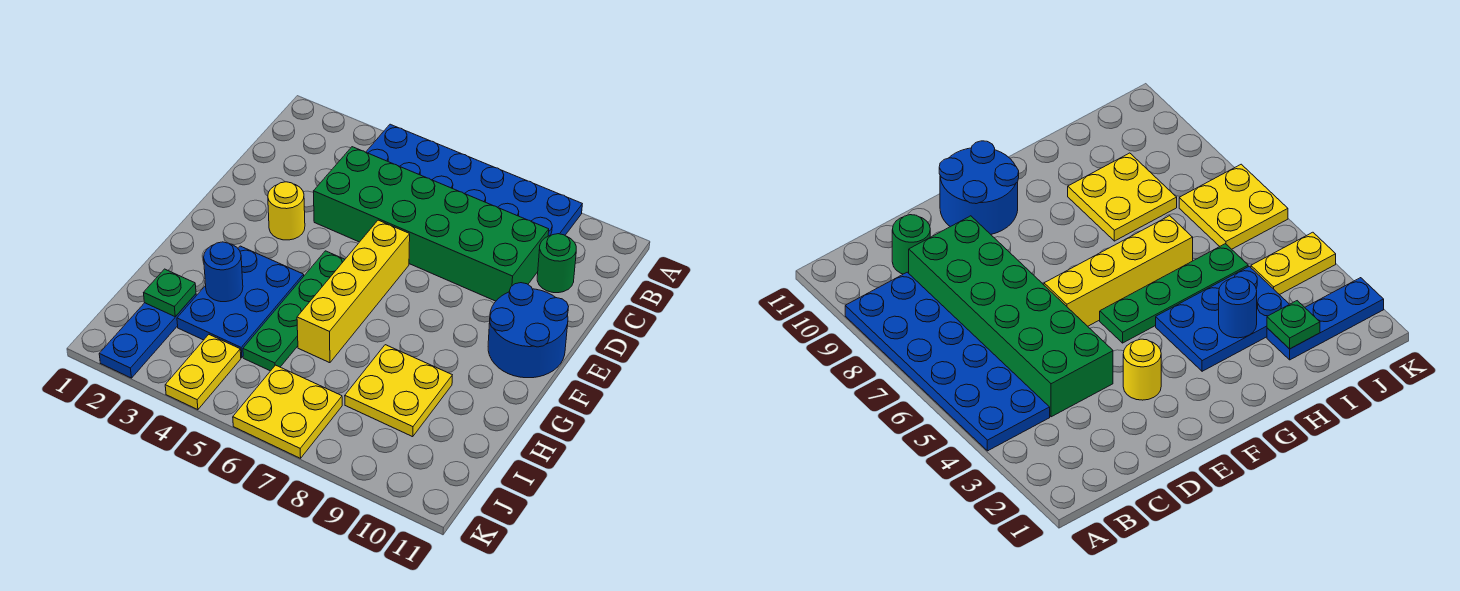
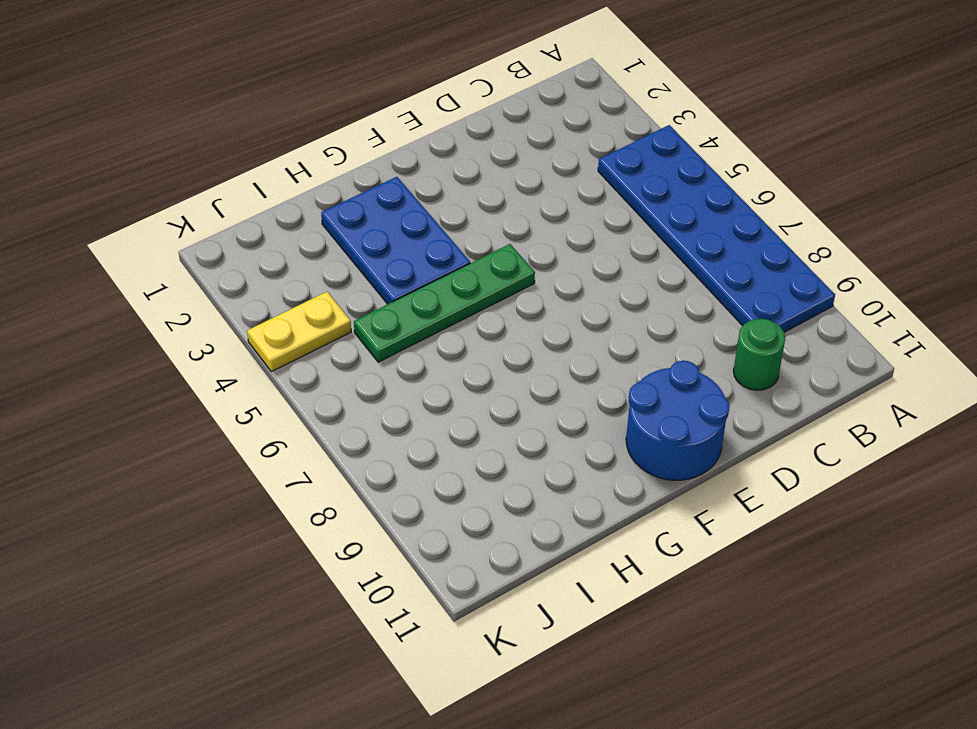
blue plate G2:H4 level 1 -> blue plate G3:I4 level 1
none -> green brick C4:D9 level 1
none -> yellow round brick E3 level 1
none -> yellow brick E6:H6 level 1

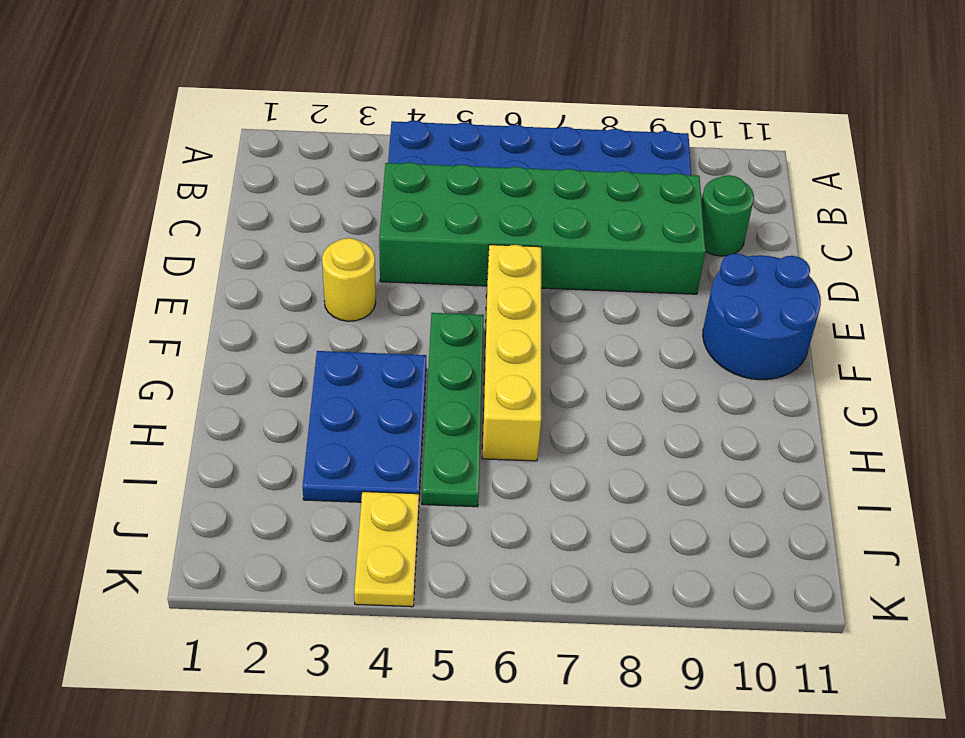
none -> yellow plate H8:I9 level 1
none -> blue plate I2:K2 level 1
none -> yellow plate J6:K7 level 1

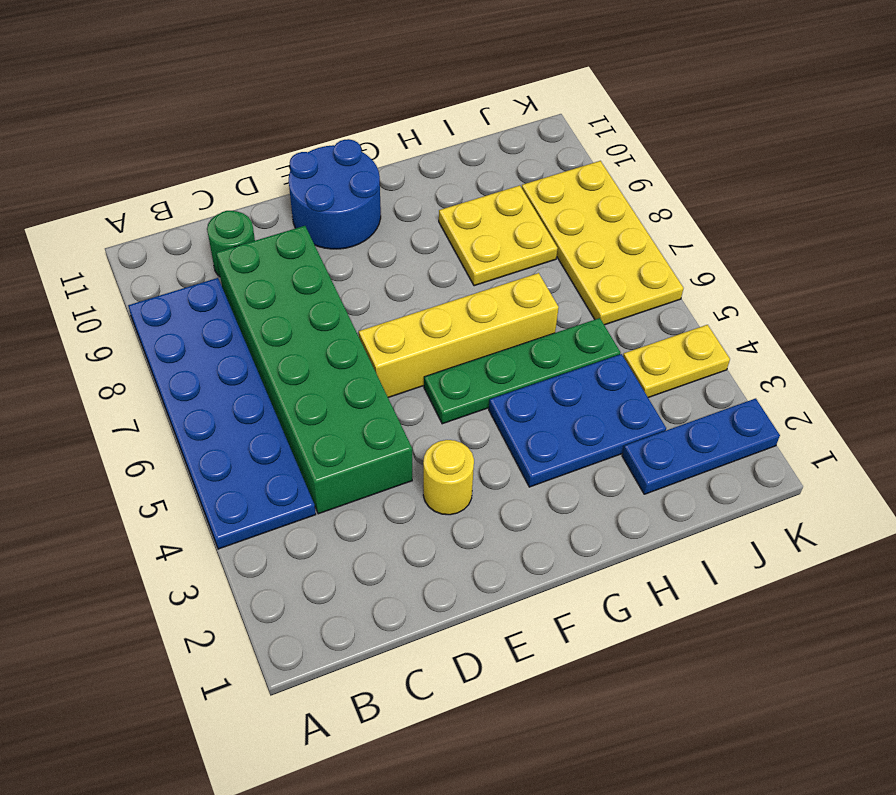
yellow plate J6:K9 level 1 -> yellow plate J6:K7 level 1
none -> blue round brick H3 level 2
none -> green plate I2 level 2

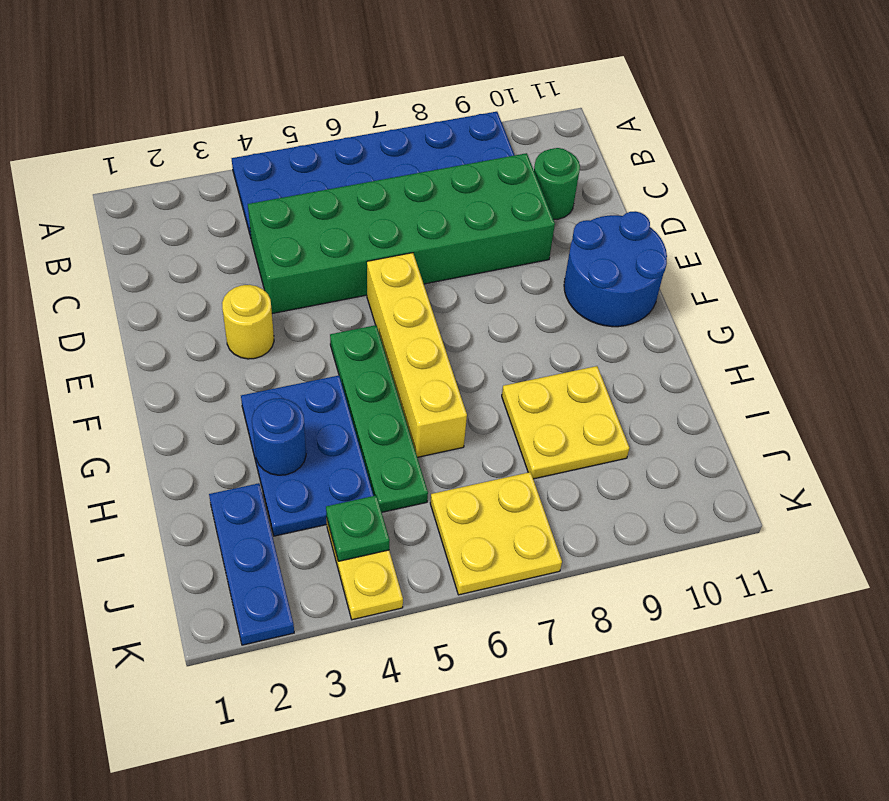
green plate J4 level 2 -> green plate I2 level 2

